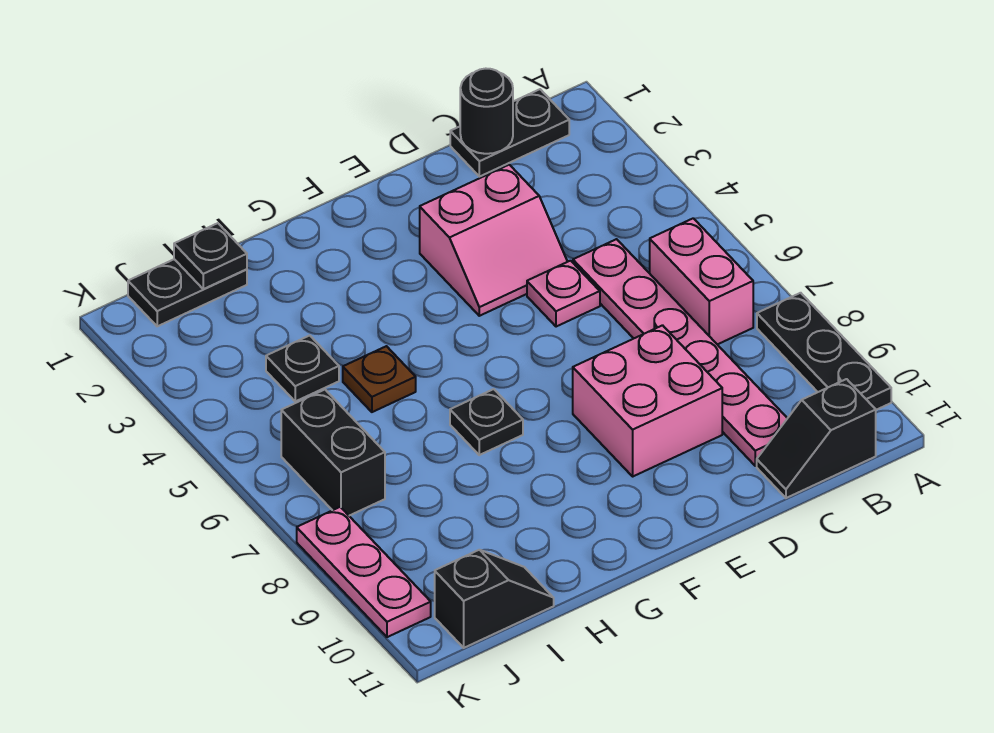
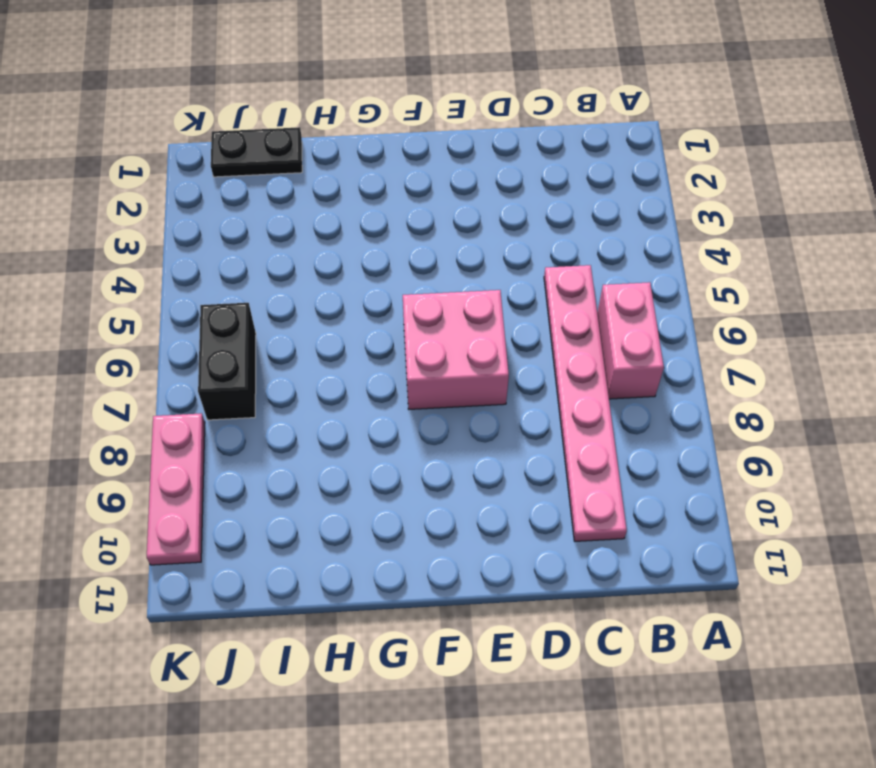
pink brick E6:F7 level 1 -> pink brick D8:E9 level 1
none -> black plate A8:A10 level 1
none -> black plate B1:C1 level 1
none -> black slope B11:C11 level 1 top B

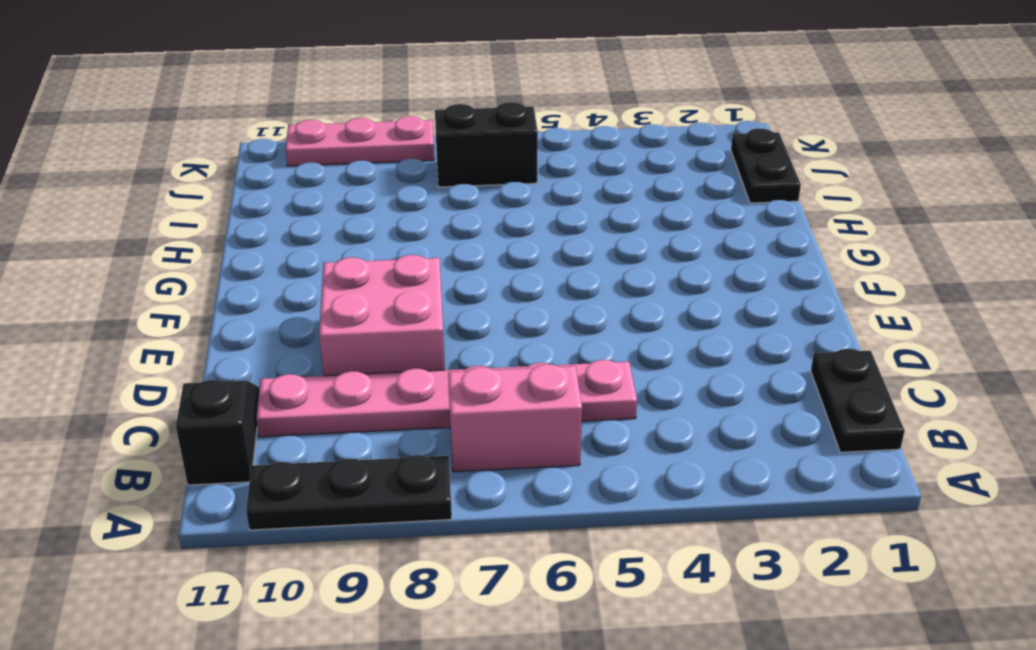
none -> pink slope D3:E4 level 1 top 3
none -> pink plate D5 level 1
none -> black plate G7 level 1

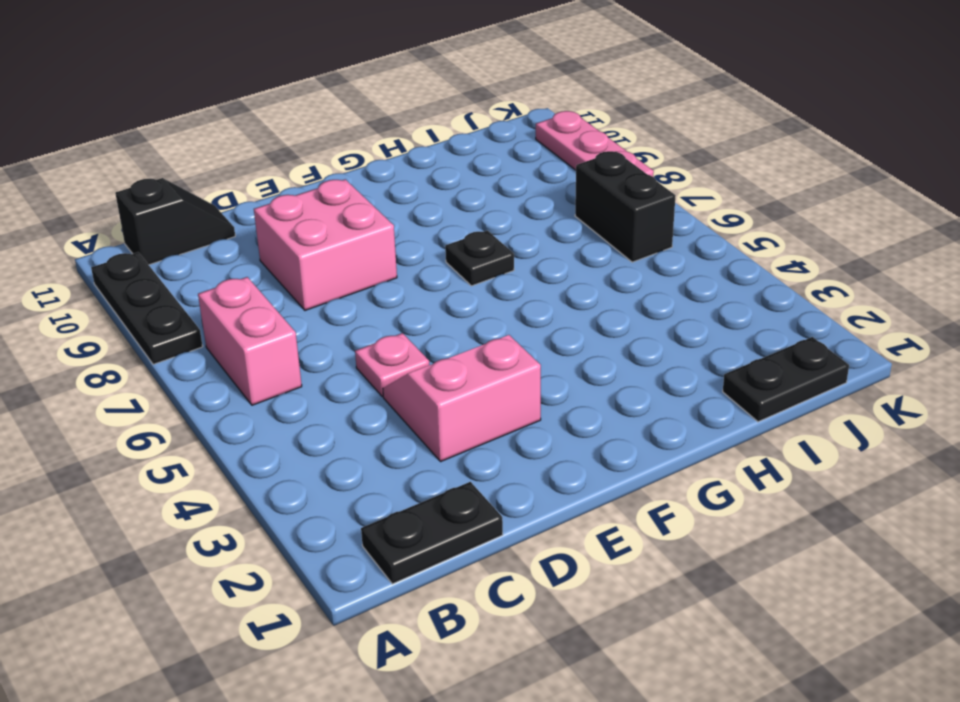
none -> pink plate C5:C10 level 1
none -> brown plate H5 level 1
none -> black plate I4 level 1

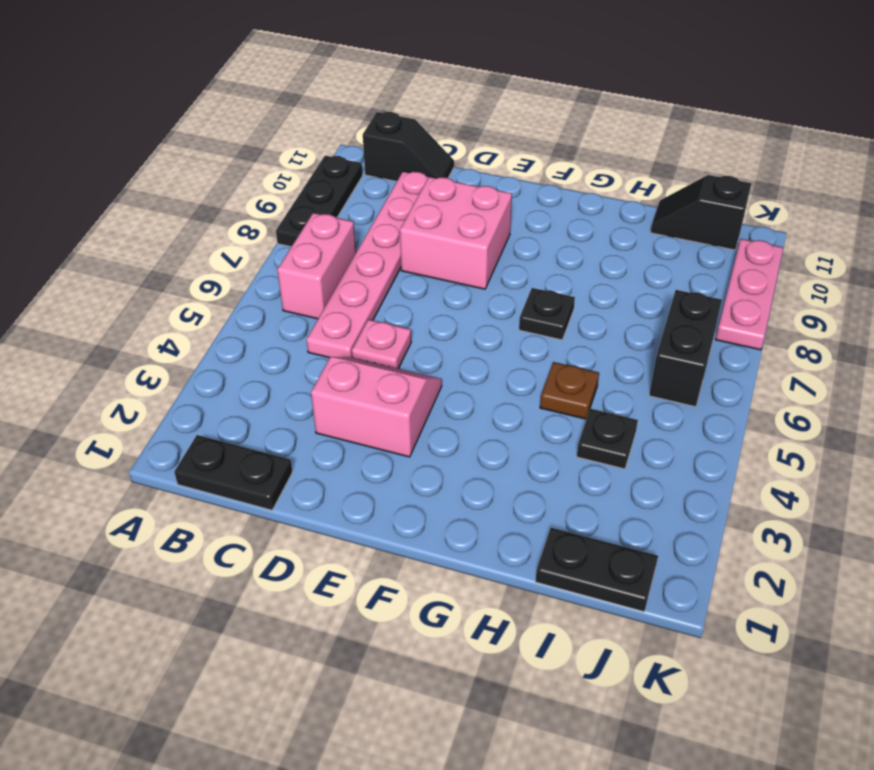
none -> black round brick C1 level 2
none -> black plate I1 level 2

